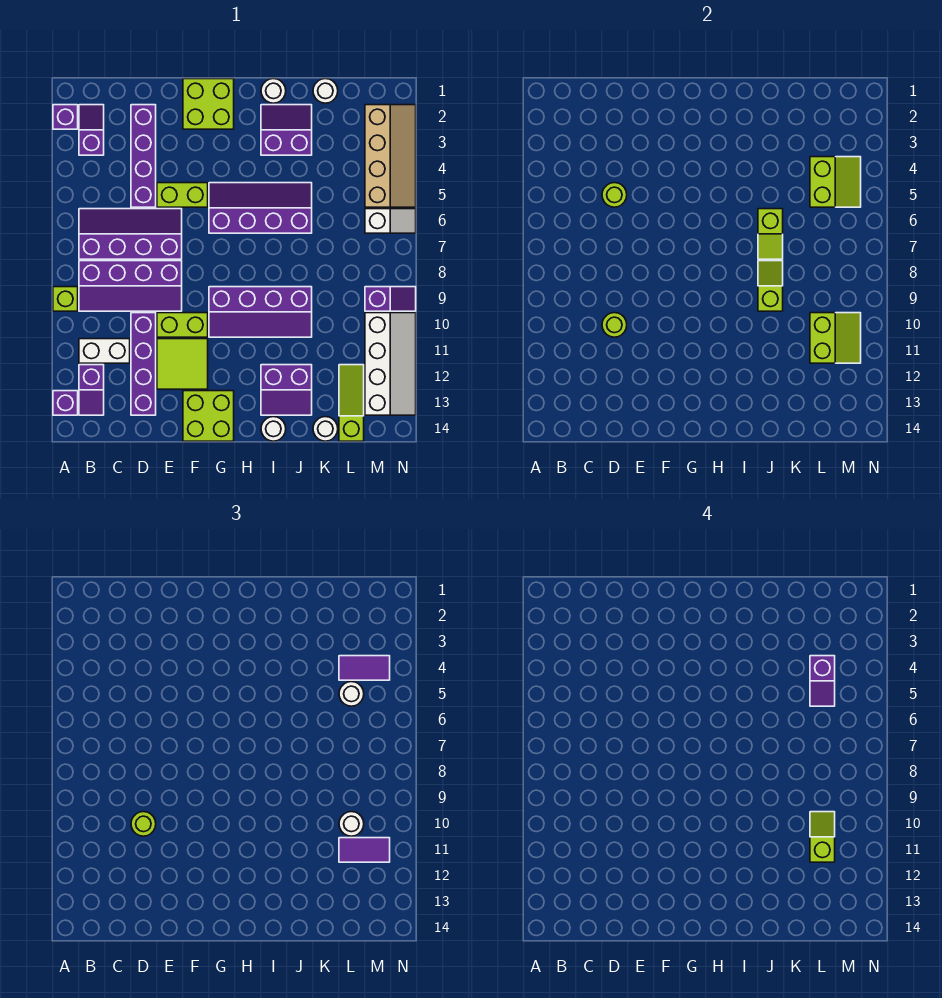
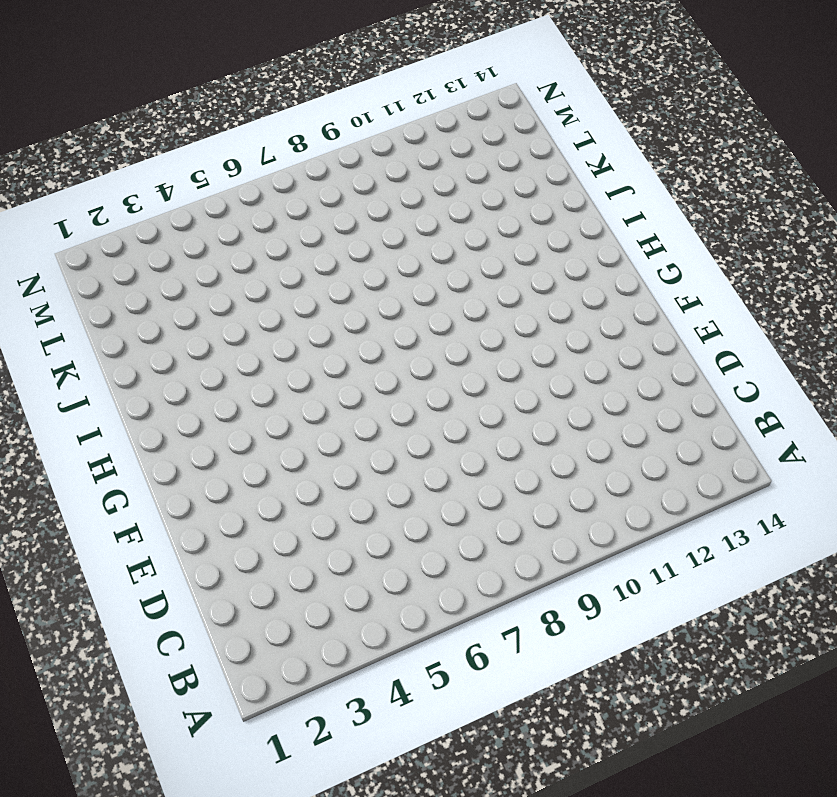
none -> purple brick A2 level 1
none -> lime brick A9 level 1
none -> purple brick A13 level 1
none -> purple slope B2:B3 level 1 top 3

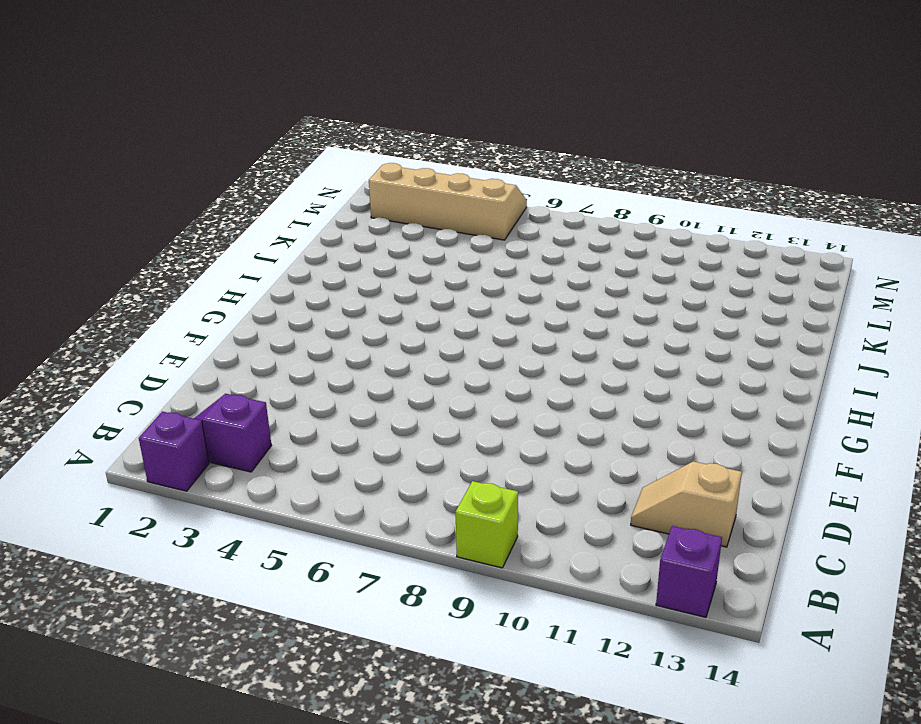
tan slope C12:C13 level 1 top 13 -> none
none -> purple slope B6:E7 level 1 top 7
none -> purple slope B8:E9 level 1 top 8
none -> white brick B11:C11 level 1
none -> purple slope B12:B13 level 1 top 12

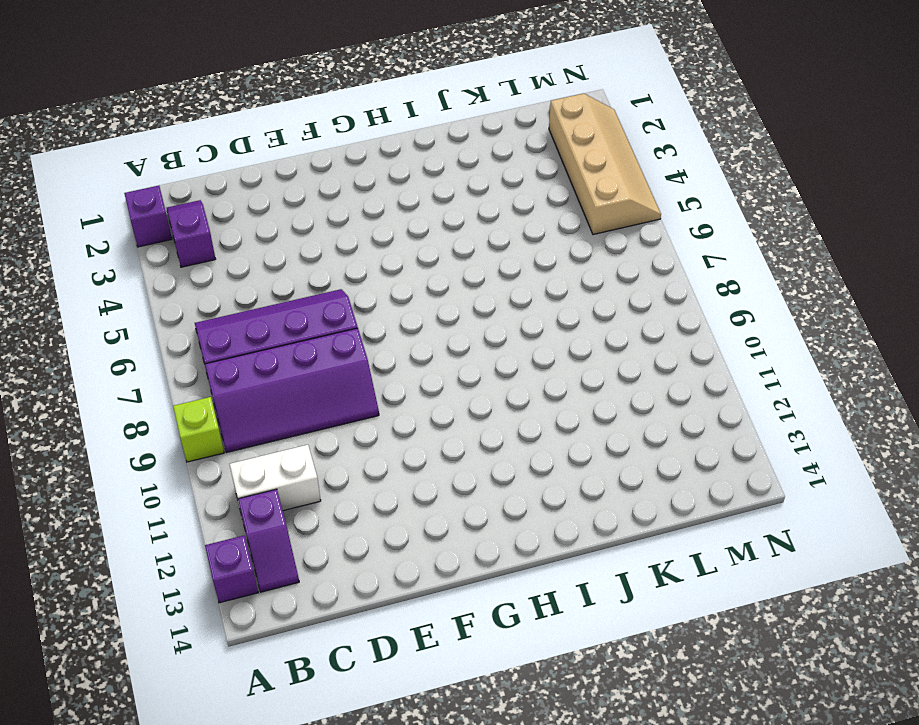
none -> purple brick D2:D5 level 1
none -> purple brick D10:D13 level 1
none -> lime brick E5:F5 level 1
none -> lime brick E10:F10 level 1

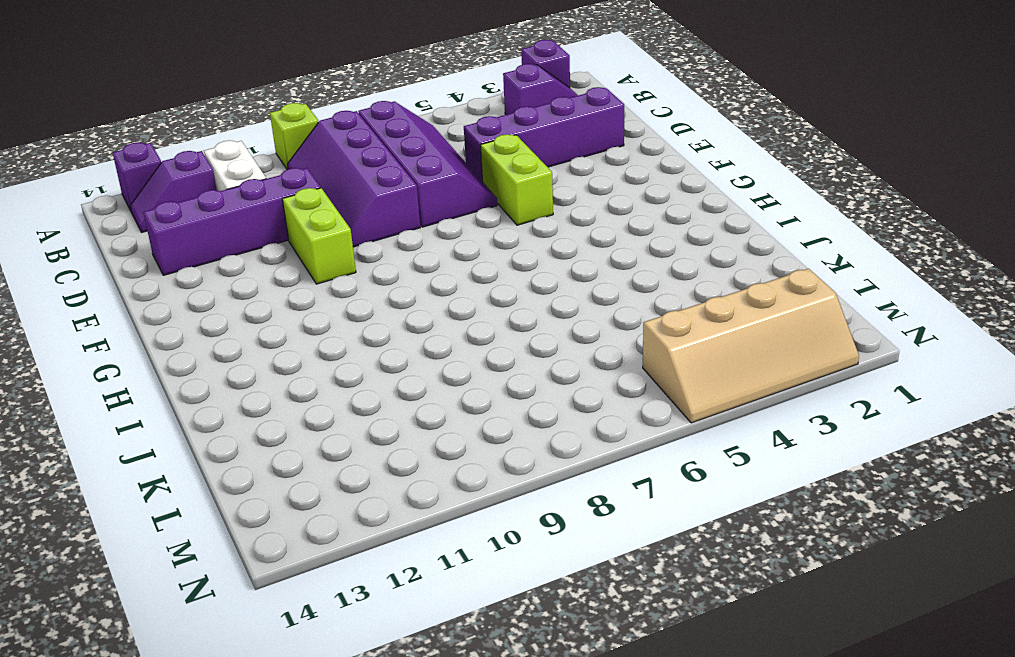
none -> lime tile E11:F12 level 1
none -> lime brick F1:G2 level 1
none -> lime brick F13:G14 level 1
none -> purple slope G5:J6 level 1 top 6

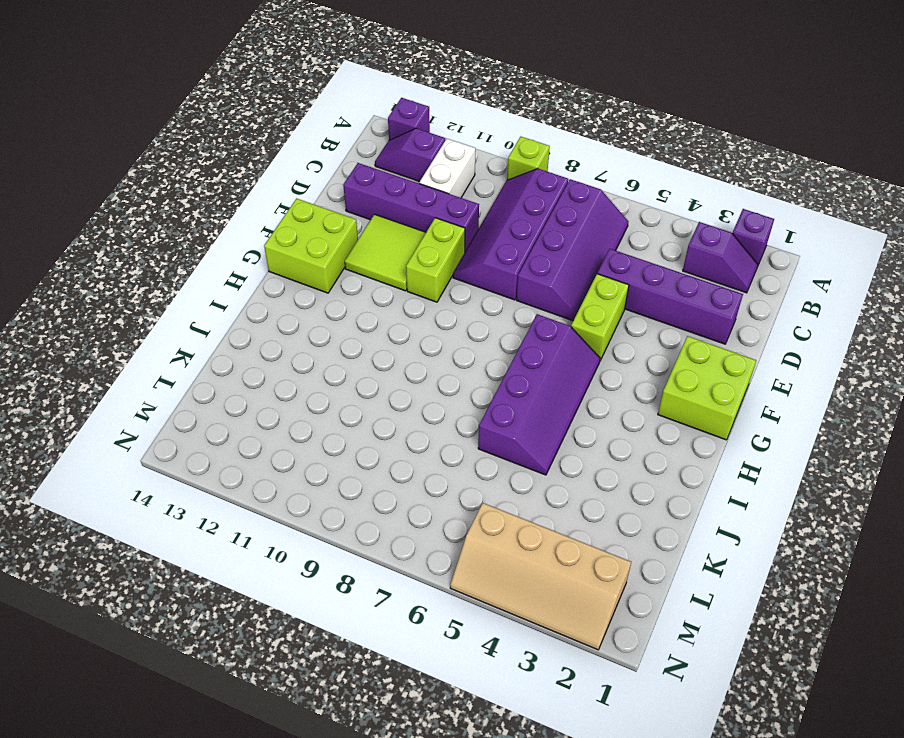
none -> purple slope G9:J10 level 1 top 9
none -> white round brick I1 level 1
none -> purple slope I2:J3 level 1 top 3
none -> purple slope I12:J13 level 1 top 12

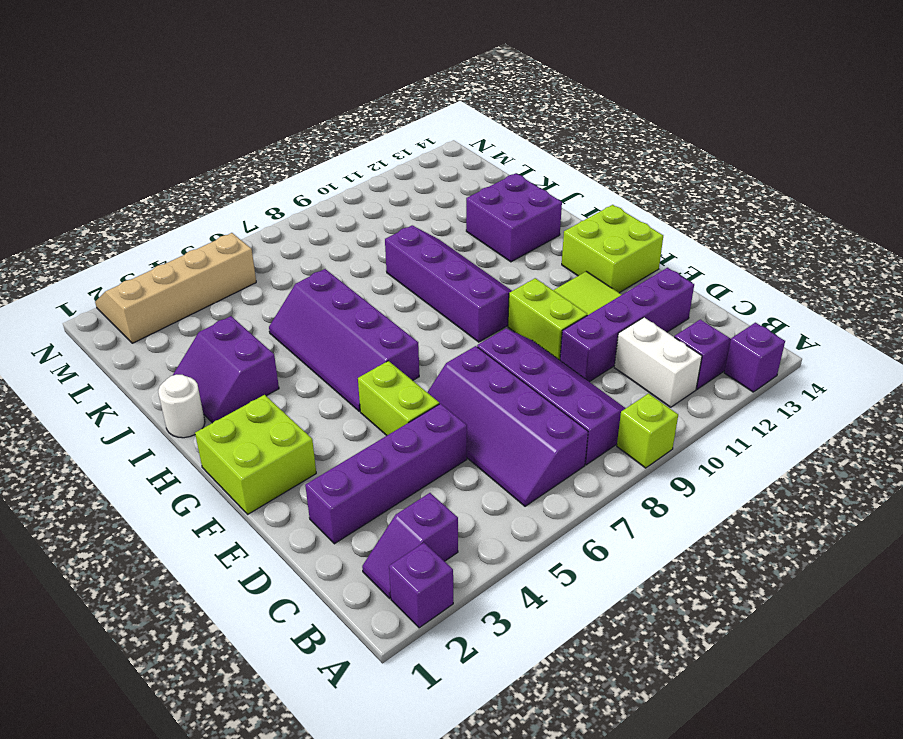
purple brick I12:J13 level 1 -> purple slope I12:J13 level 1 top 12
none -> white round brick I14 level 1
none -> white round brick K1 level 1
none -> white round brick K14 level 1
none -> lime slope L12:L14 level 1 top 14

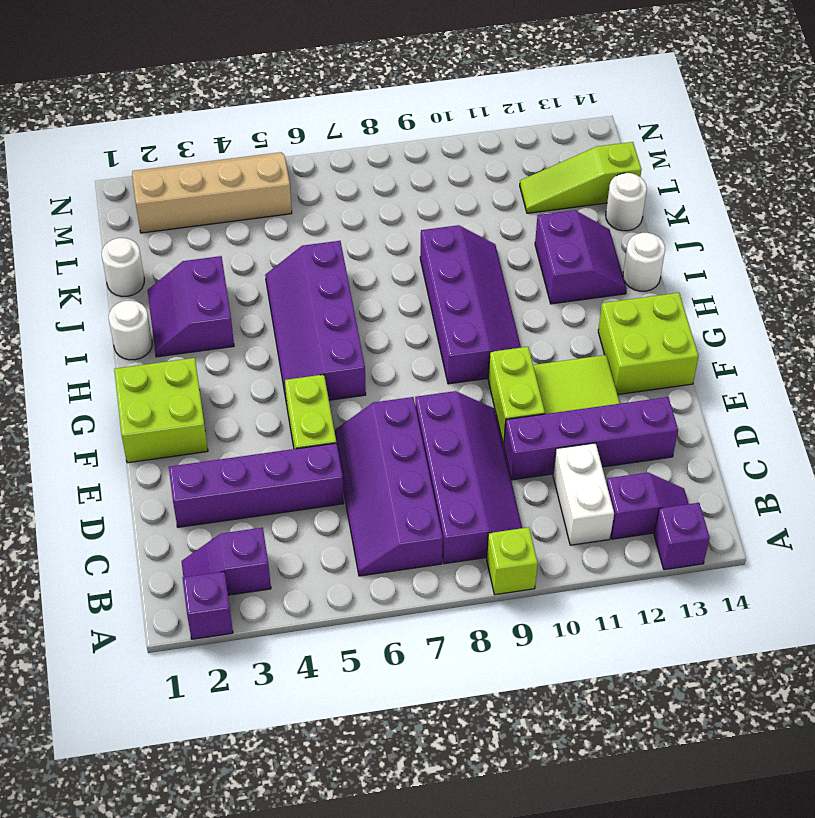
none -> white slope M6:N6 level 1 top M
none -> purple slope M9:N9 level 1 top M
none -> white slope M10:N13 level 1 top M
none -> lime round brick D5 level 2

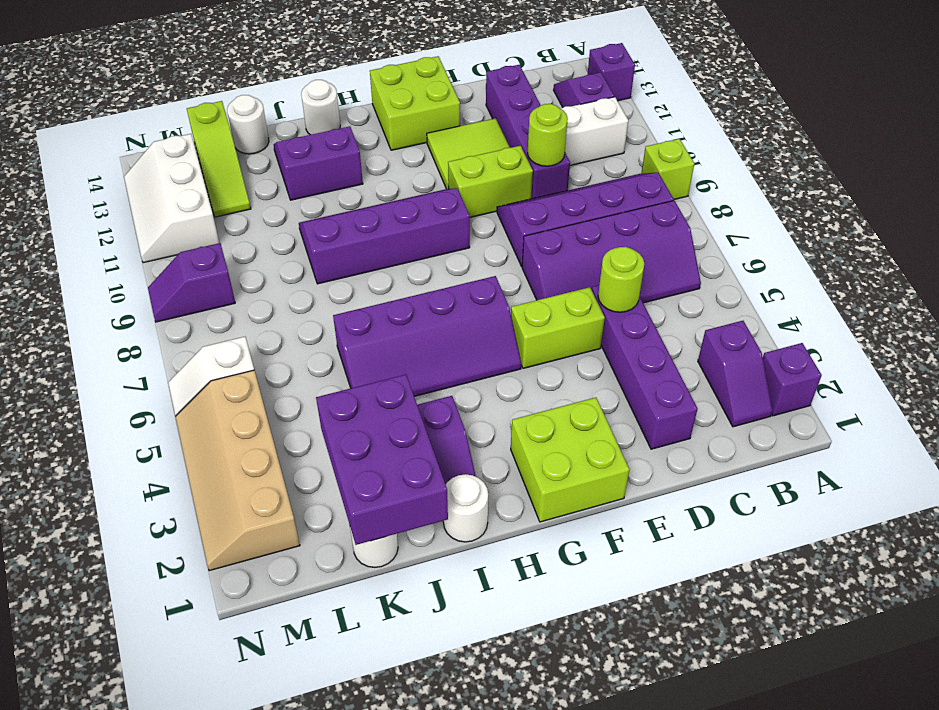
purple brick J1:K3 level 2 -> none
white slope M11:N13 level 1 top M -> white slope M10:N13 level 1 top M
none -> lime slope J6:J7 level 2 top 6
none -> lime slope J8:J9 level 2 top 9
none -> lime slope L4:M5 level 2 top L
none -> lime slope L10:M11 level 2 top L

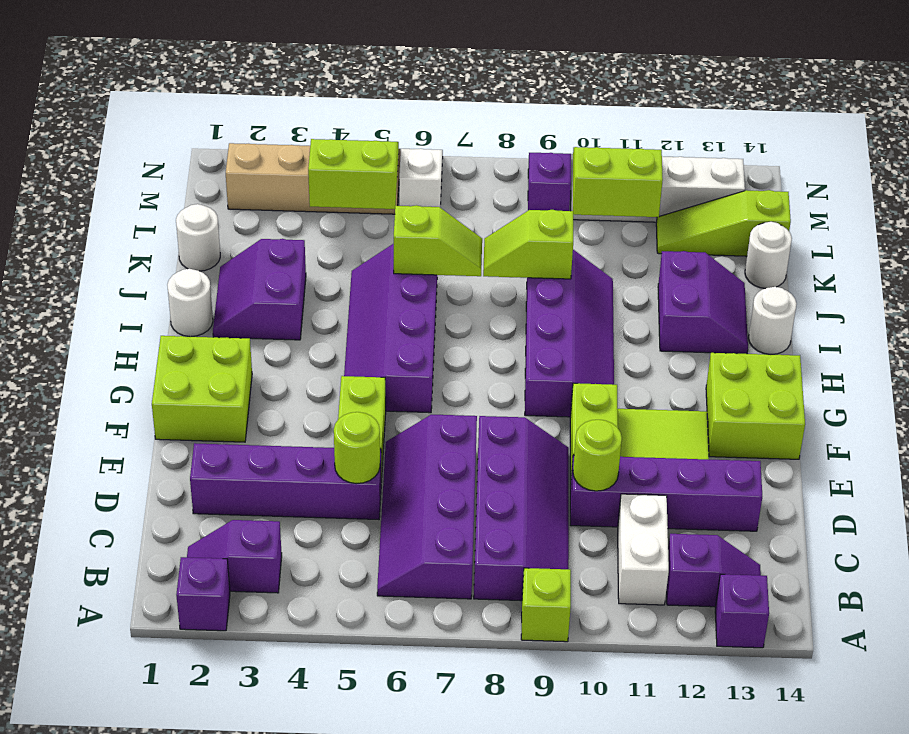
none -> lime round brick D10 level 3
none -> purple tile L4:M4 level 3
none -> white round brick L5 level 3
none -> white round brick L10 level 3

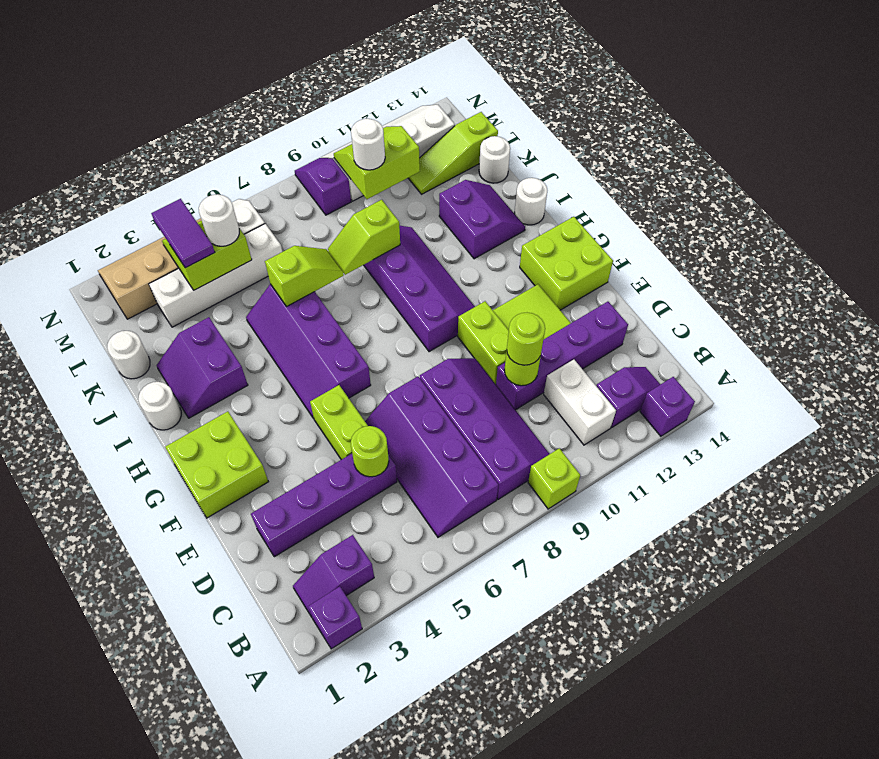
white brick L3:L6 level 1 -> none
none -> purple tile L11:M11 level 3
none -> purple slope L4:L5 level 4 top 4
none -> lime slope L10:L11 level 4 top 11

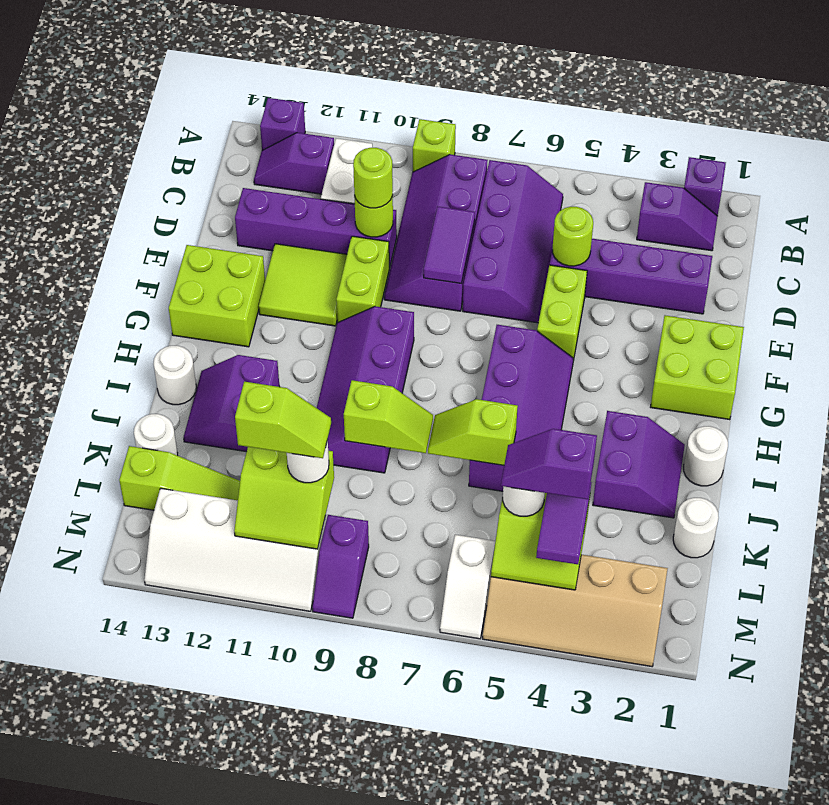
purple tile D8:E8 level 2 -> purple tile L11:M11 level 3

